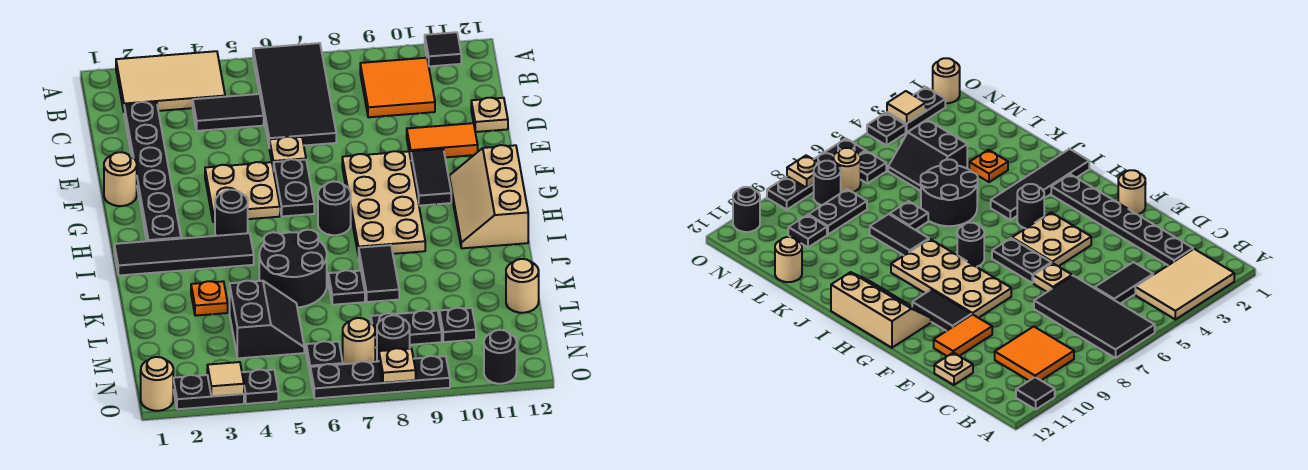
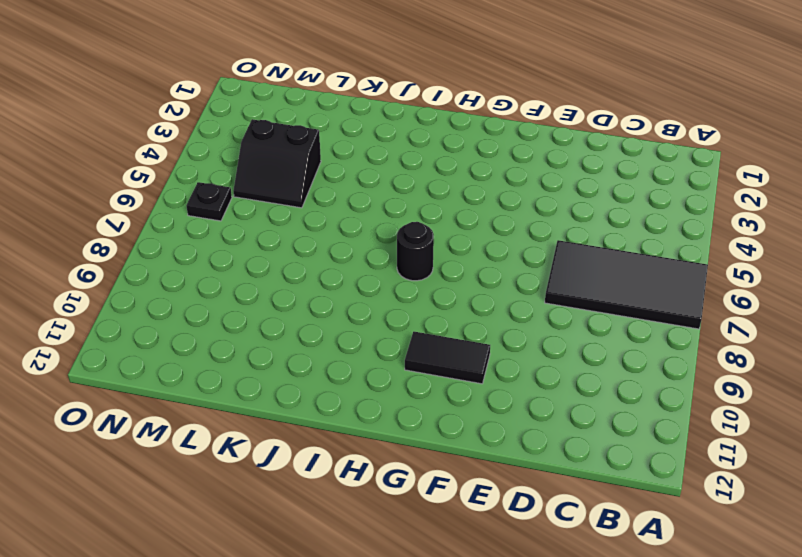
none -> tan tile A2:B4 level 1
none -> black tile A11 level 1
none -> orange tile B9:C10 level 1
none -> black plate C2:H2 level 1

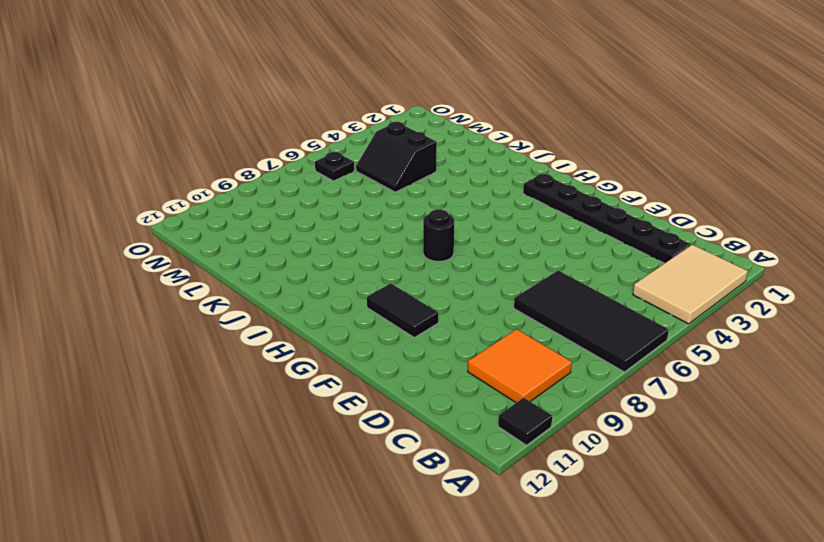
none -> black tile C4:C5 level 1
none -> tan plate D12 level 1
none -> tan plate E6 level 1
none -> orange tile E10:E11 level 1

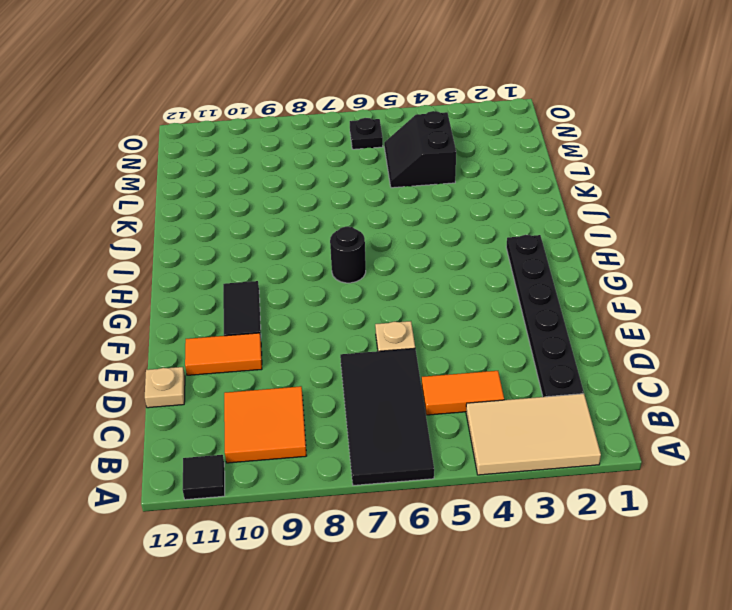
orange tile C4:C5 level 1 -> black tile C4:C5 level 1
none -> tan round brick F1 level 1
none -> tan plate F4:G5 level 1
none -> black plate F6:G6 level 1
none -> tan plate F8:I9 level 1

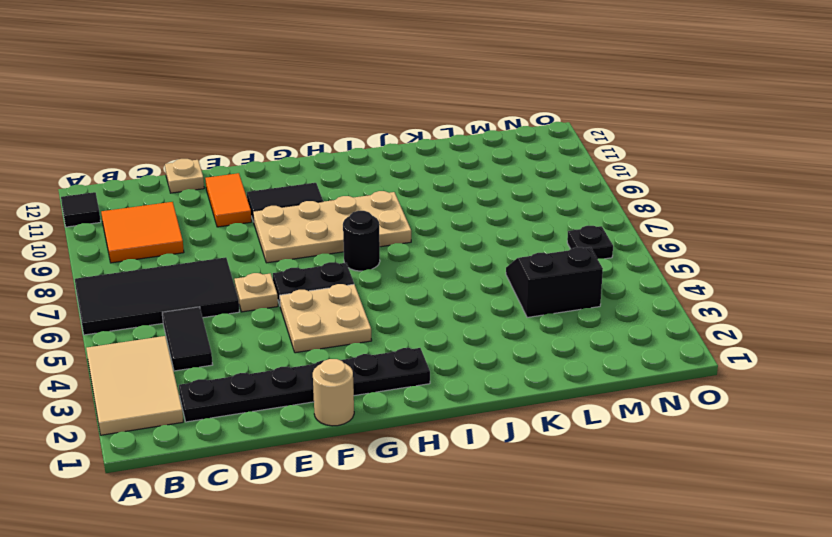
none -> tan slope G11:I12 level 1 top 12
none -> black round brick H4 level 1
none -> black tile I1:I4 level 1
none -> black round brick J5:K6 level 1

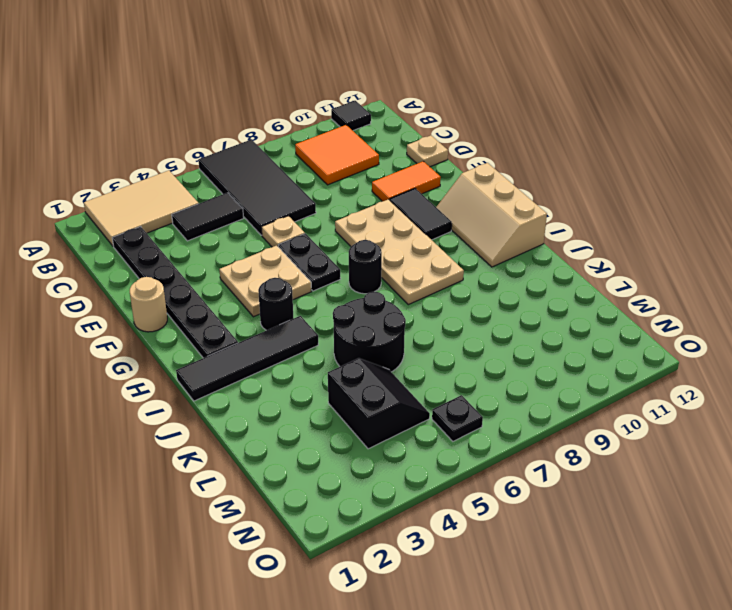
none -> black tile J8:K8 level 1
none -> orange plate K3 level 1
none -> black plate K7 level 1
none -> tan round brick L12 level 1

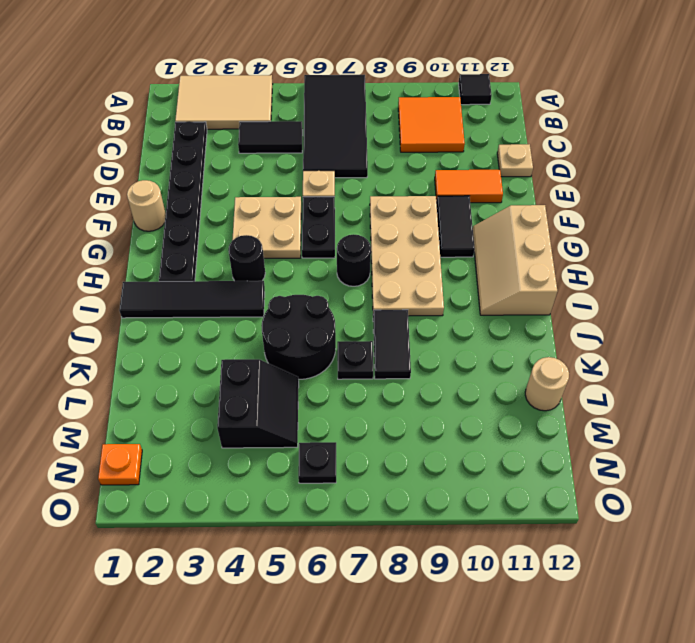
orange plate N1 level 1 -> orange plate K3 level 1
none -> black plate M8:M9 level 1
none -> black plate M10 level 1
none -> tan round brick N7 level 1
none -> black round brick N8 level 1

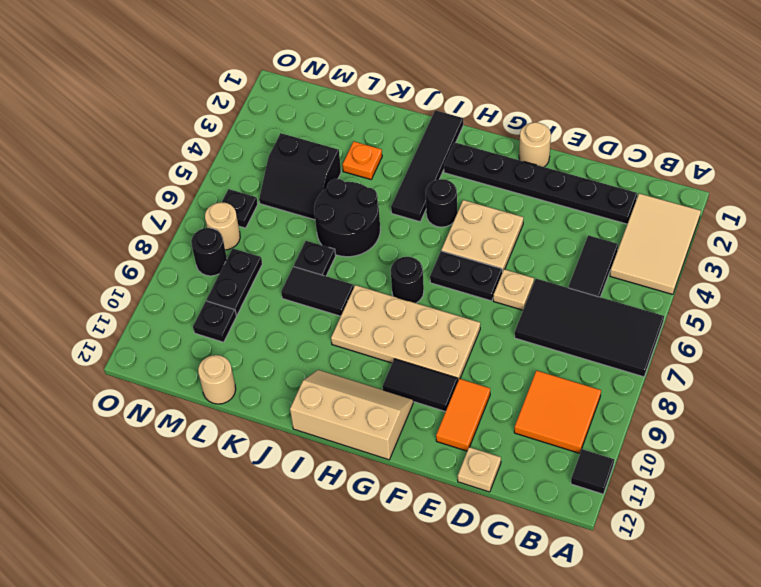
none -> tan round brick O1 level 1
none -> black plate O2:O3 level 1
none -> black plate O4 level 1
none -> black plate O6:O9 level 1

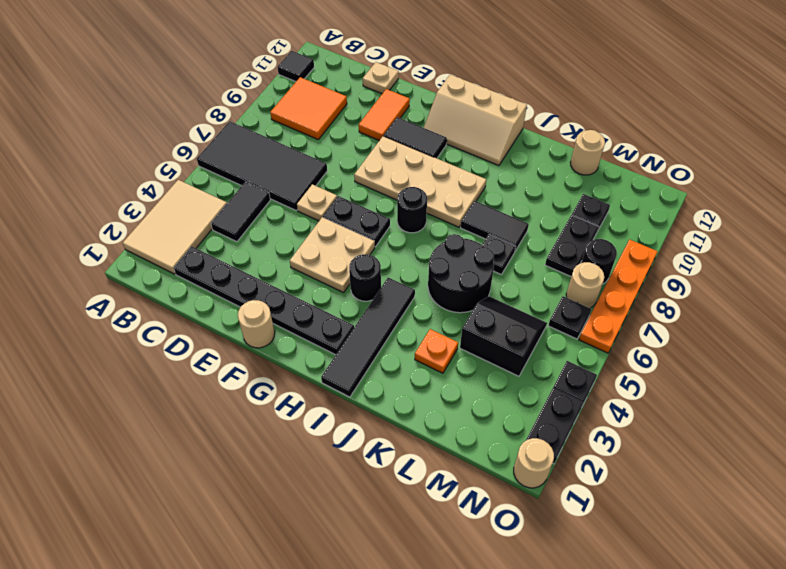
orange plate O6:O9 level 1 -> black plate O6:O9 level 1
none -> black round brick O11 level 1
none -> tan tile O3 level 2
none -> tan plate O8 level 2

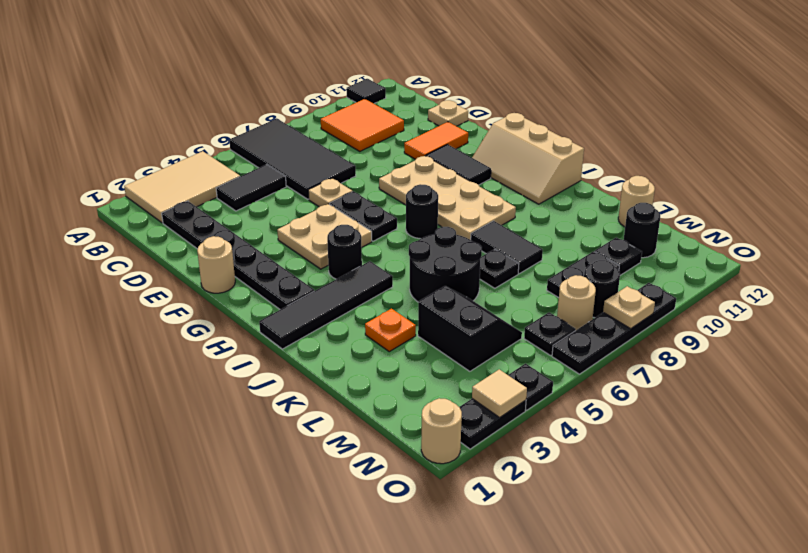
black round brick M11 level 1 -> black round brick O11 level 1

